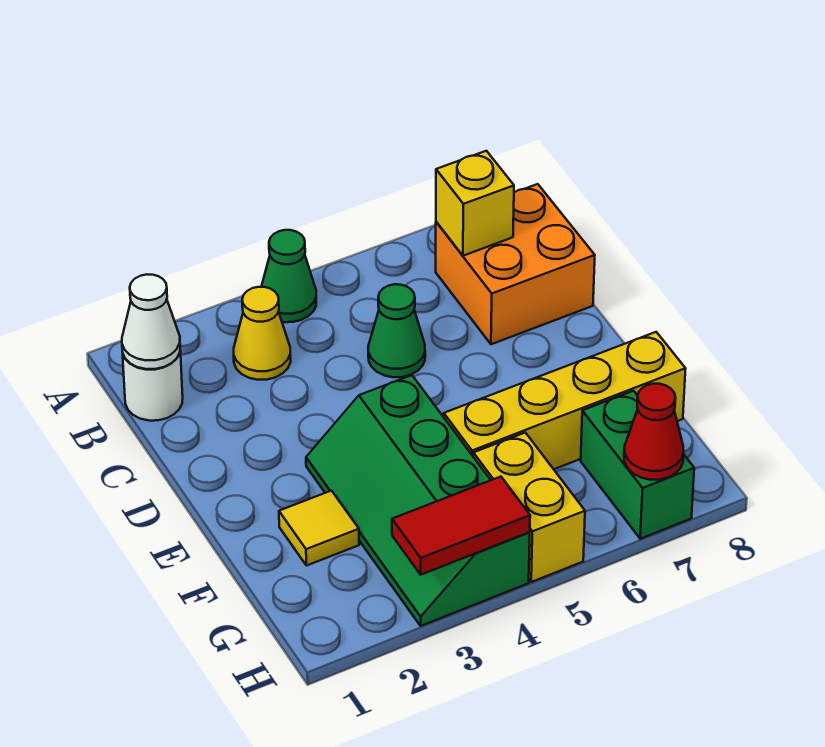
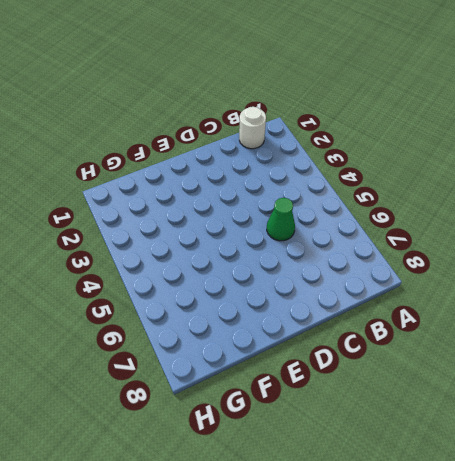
none -> green cone A4 level 1
none -> yellow cone B3 level 1
none -> orange brick B7:C8 level 1

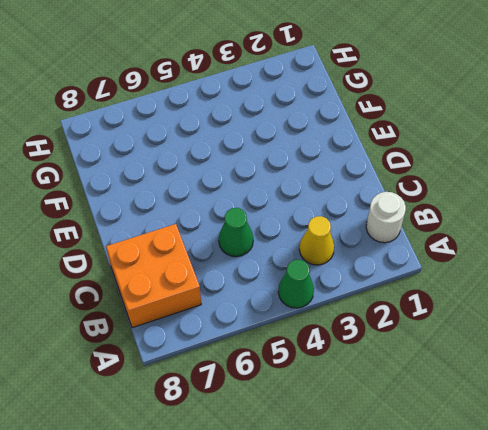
none -> green slope E3:H4 level 1 top 4
none -> yellow tile F2 level 1
none -> yellow brick F5:F8 level 1

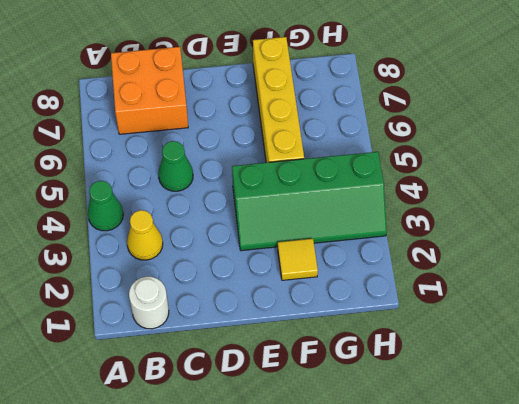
none -> yellow brick G5:H5 level 1
none -> green brick G7:H7 level 1
none -> white cone B1 level 2

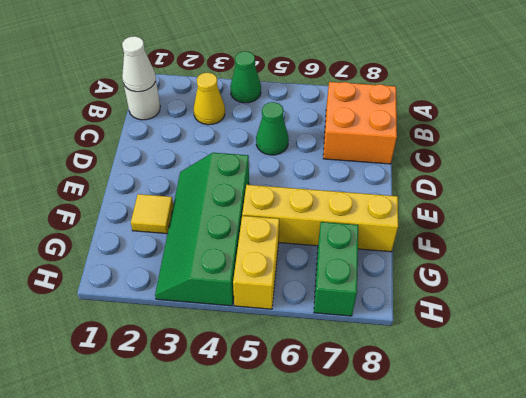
none -> yellow brick B7 level 2
none -> red tile H3:H4 level 2
none -> red cone H7 level 2

